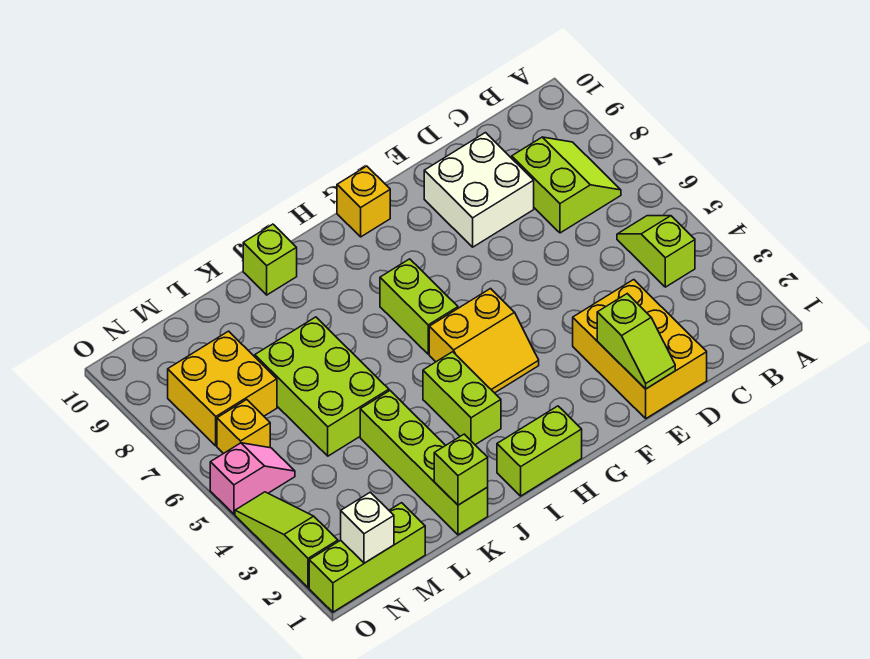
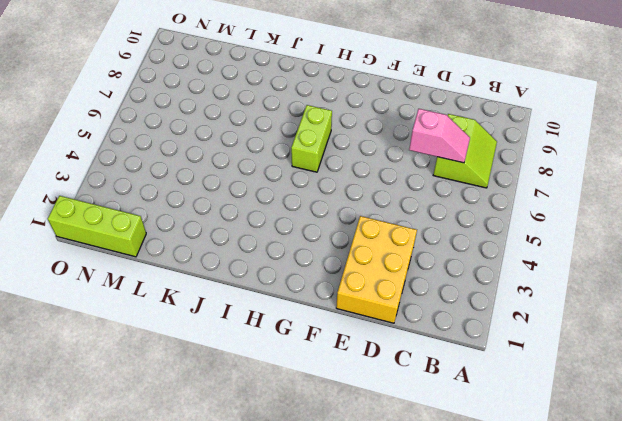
pink slope C7:D7 level 2 top D -> pink slope N5:O5 level 1 top O
none -> lime slope B4:B5 level 1 top 4
none -> white brick D8:E9 level 1
none -> yellow slope G4:H5 level 1 top 5

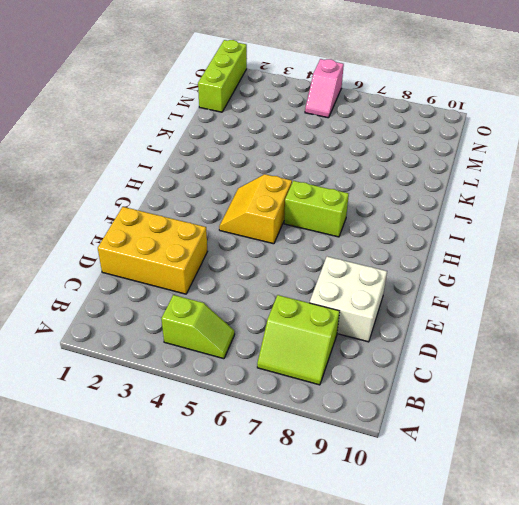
none -> yellow brick G10 level 1
none -> lime brick H1:I1 level 1
none -> lime brick I3:I4 level 1

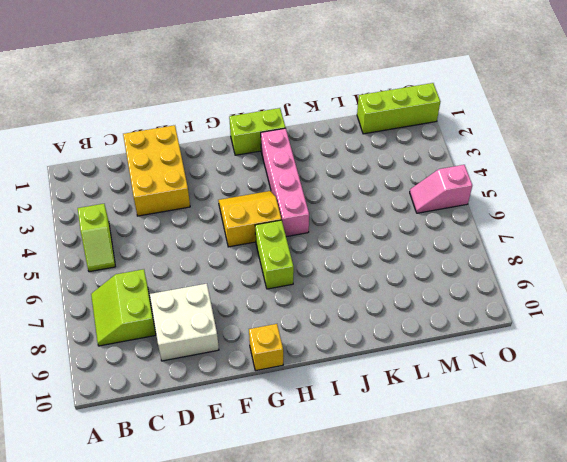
pink brick I2:I5 level 1 -> lime brick I3:I4 level 1
none -> lime brick J10 level 1
none -> lime brick K1:K4 level 1
none -> lime brick K5:L7 level 1

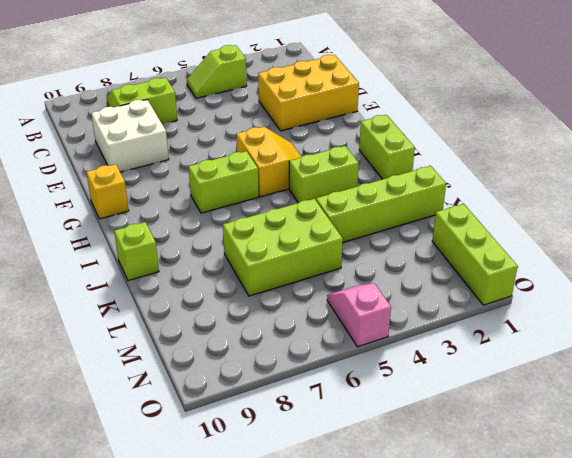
none -> yellow brick M7:N8 level 1
none -> yellow brick N6 level 1
none -> lime slope O2:O4 level 1 top 2

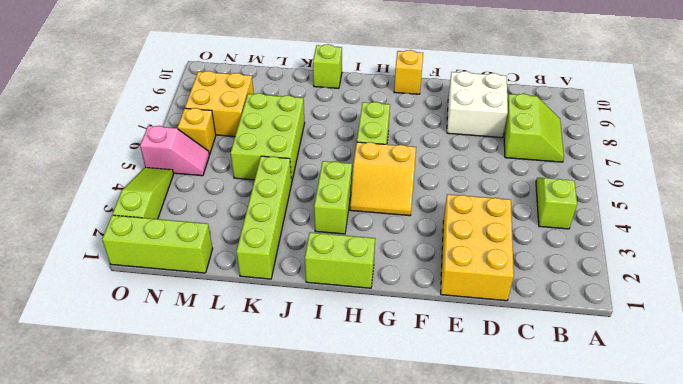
none -> lime slope E1:E2 level 2 top 2
none -> lime brick K1 level 2
none -> white brick N1 level 2

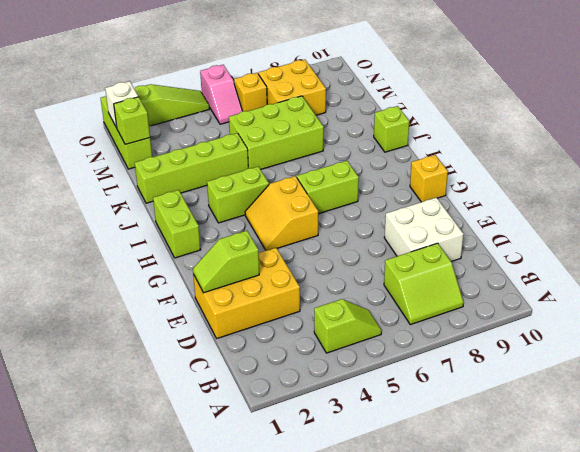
lime brick M1 level 2 -> lime brick K1 level 2

